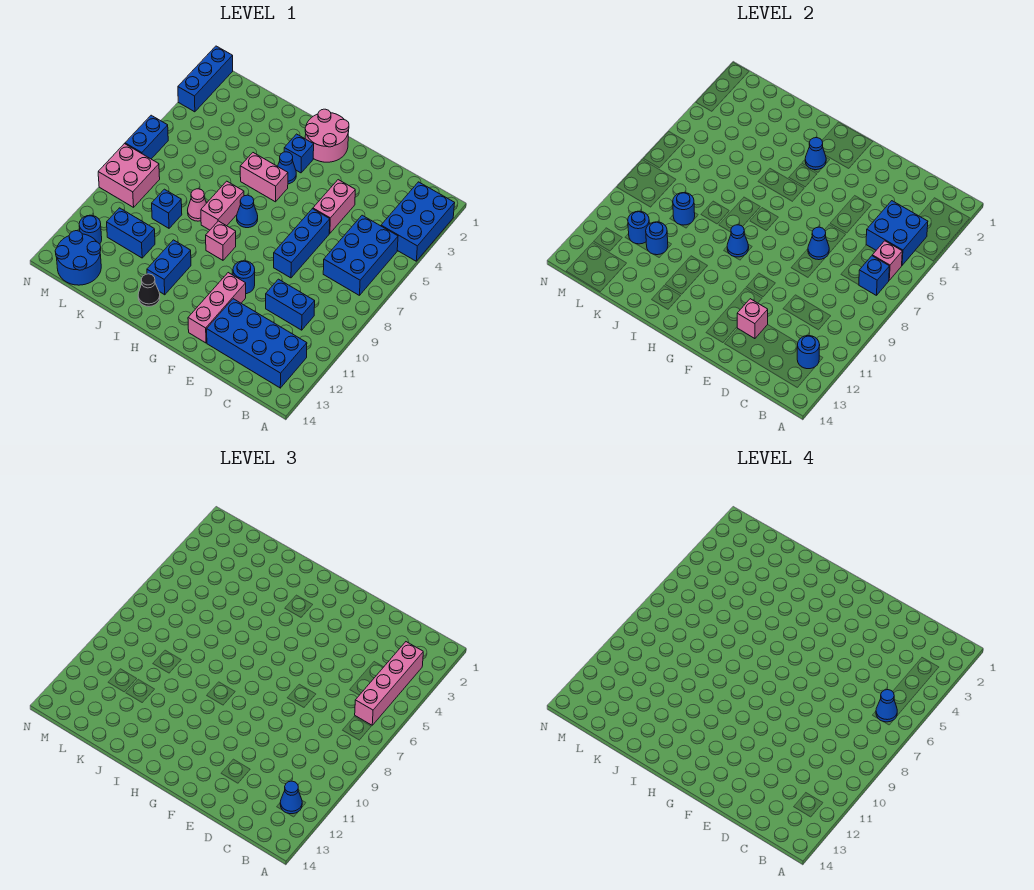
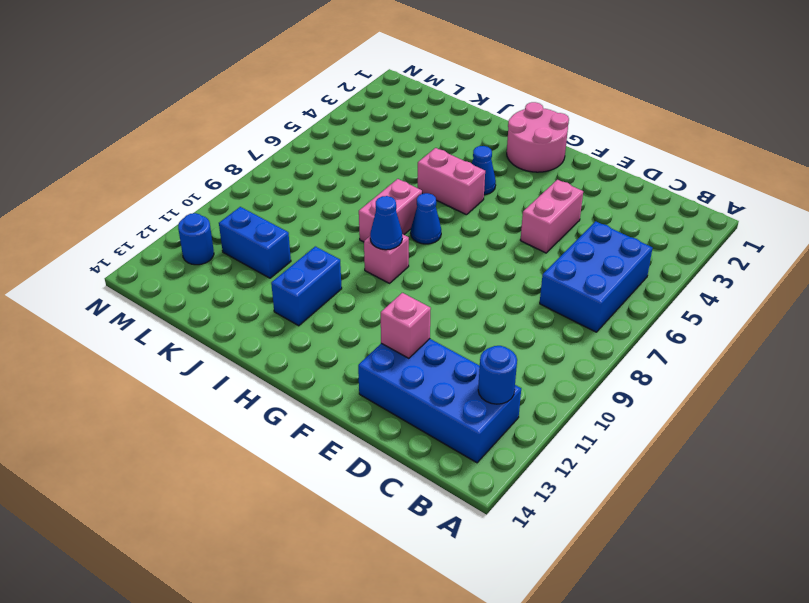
none -> blue brick A2:B4 level 1
none -> blue brick C10:D10 level 1
none -> blue brick E6:E8 level 1
none -> blue round brick F10 level 1

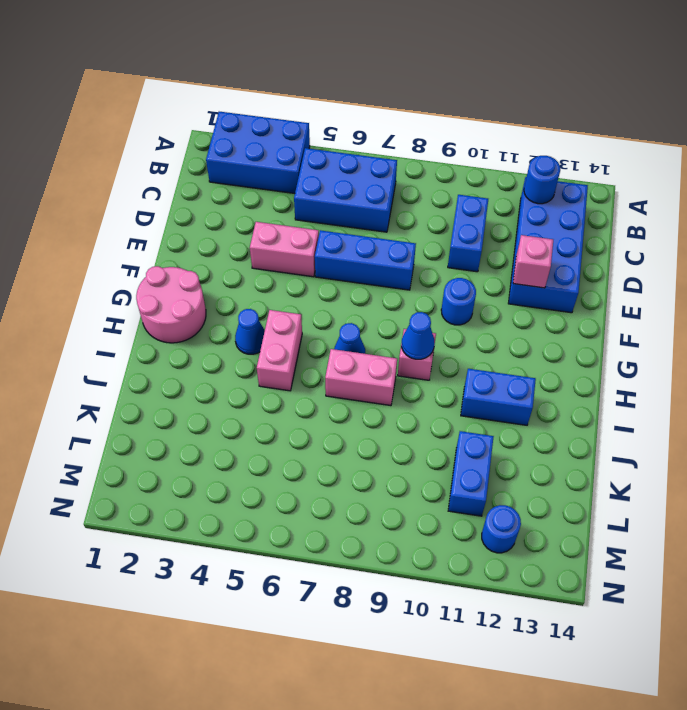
none -> pink brick F11:F13 level 1
none -> blue brick H3 level 1
none -> black cone I13 level 1
none -> pink cone J8 level 1

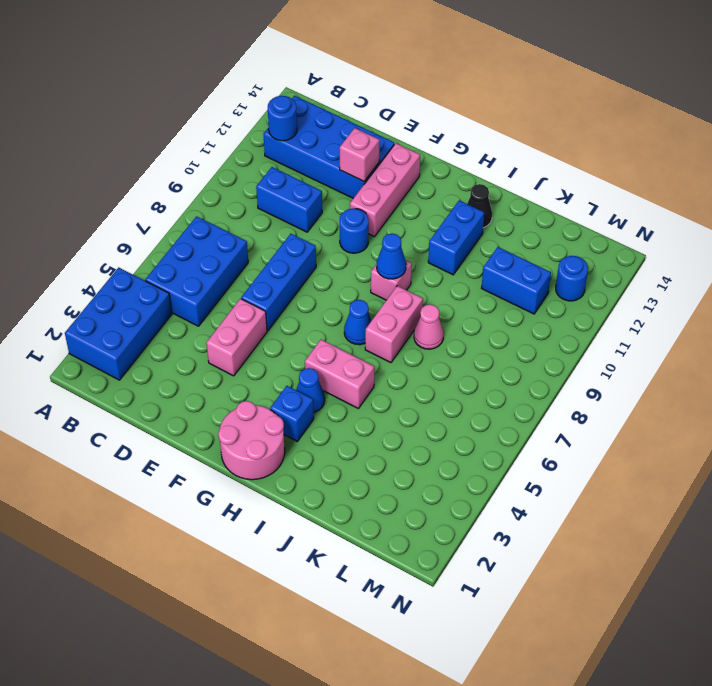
none -> blue brick K9 level 1
none -> blue round brick L13:M14 level 1
none -> pink brick M8:N9 level 1
none -> blue brick N1:N3 level 1

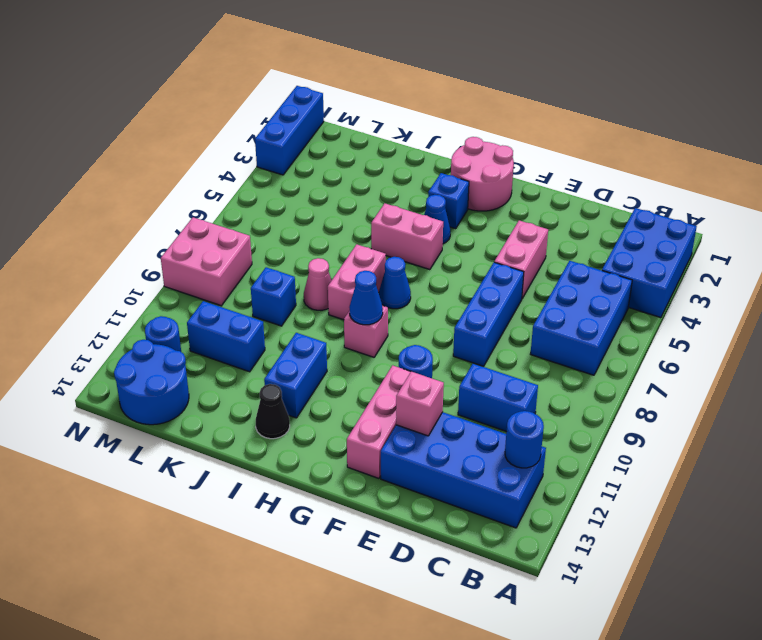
none -> blue brick N6:N7 level 1
none -> blue brick B4:C5 level 2
none -> pink brick B6 level 2
none -> blue brick B7 level 2

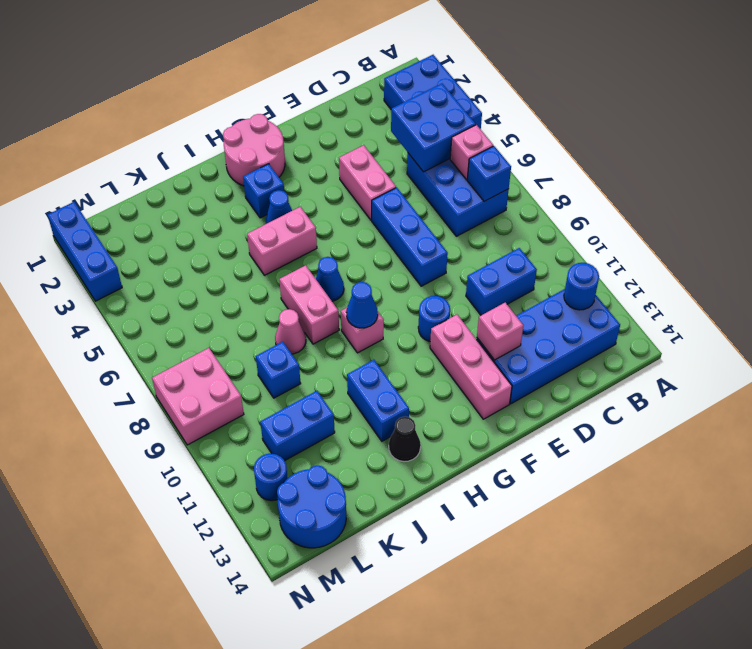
none -> blue brick N6:N7 level 1
none -> blue cone E7 level 2
none -> blue cone H3 level 2
none -> blue round brick K9 level 2

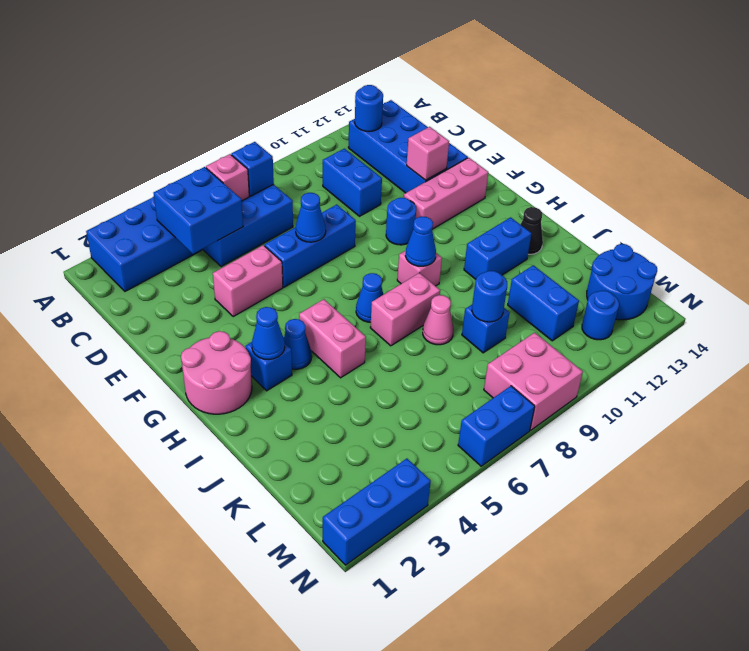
none -> blue round brick K11 level 2
none -> blue round brick L11 level 2
none -> pink brick B3:B6 level 3
none -> blue cone B12 level 3

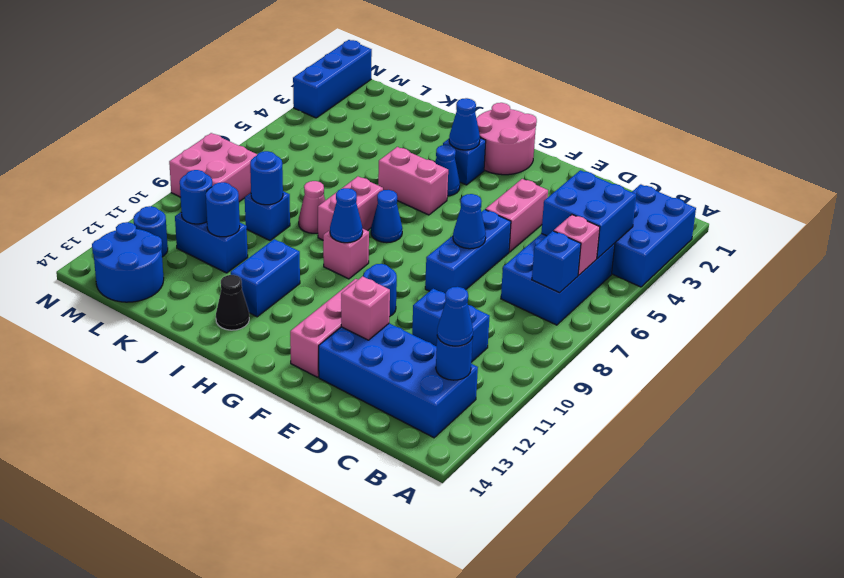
none -> blue brick N6:N7 level 1
none -> pink brick B3:B6 level 3
none -> blue cone B6 level 4

